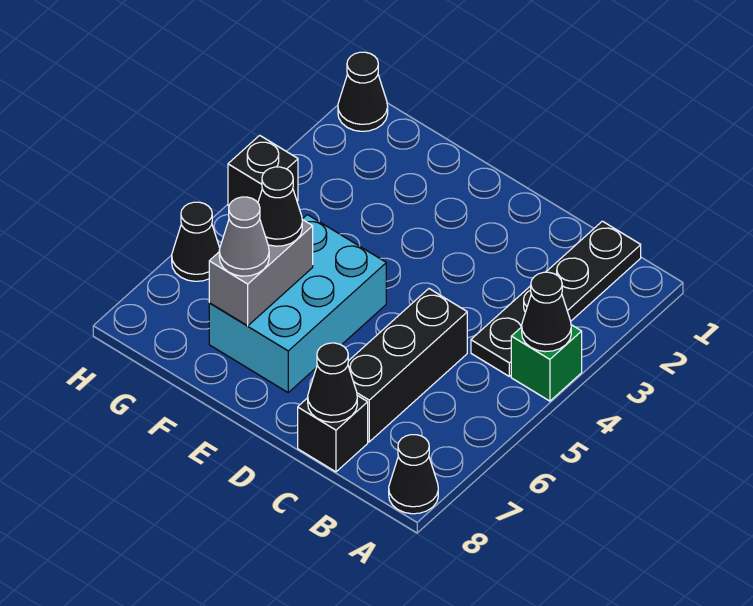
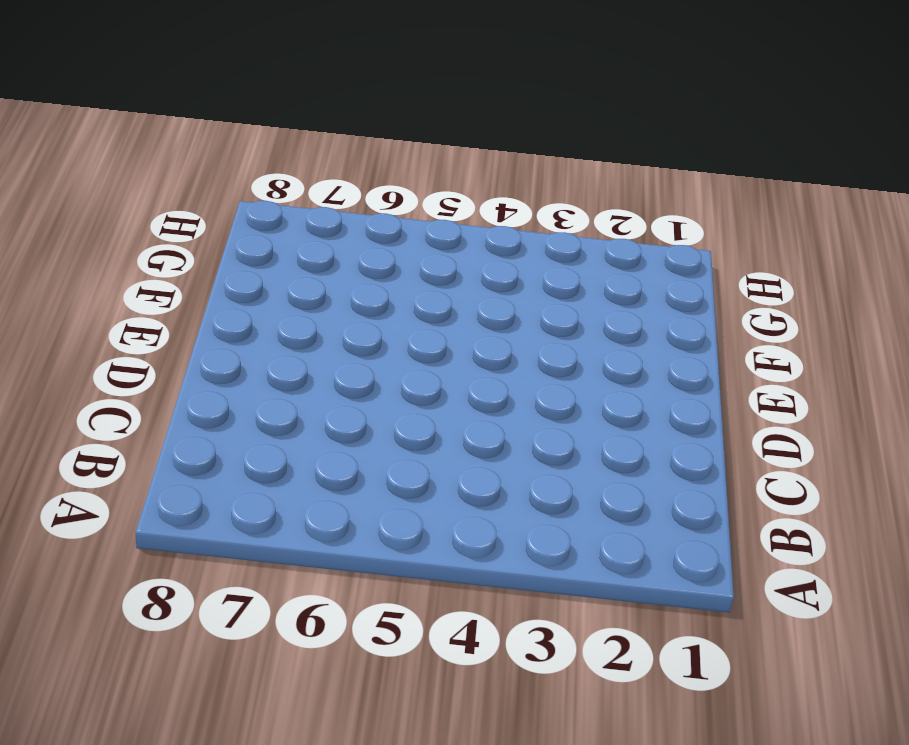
none -> green brick A4 level 1
none -> black cone A8 level 1
none -> black plate B1:B4 level 1

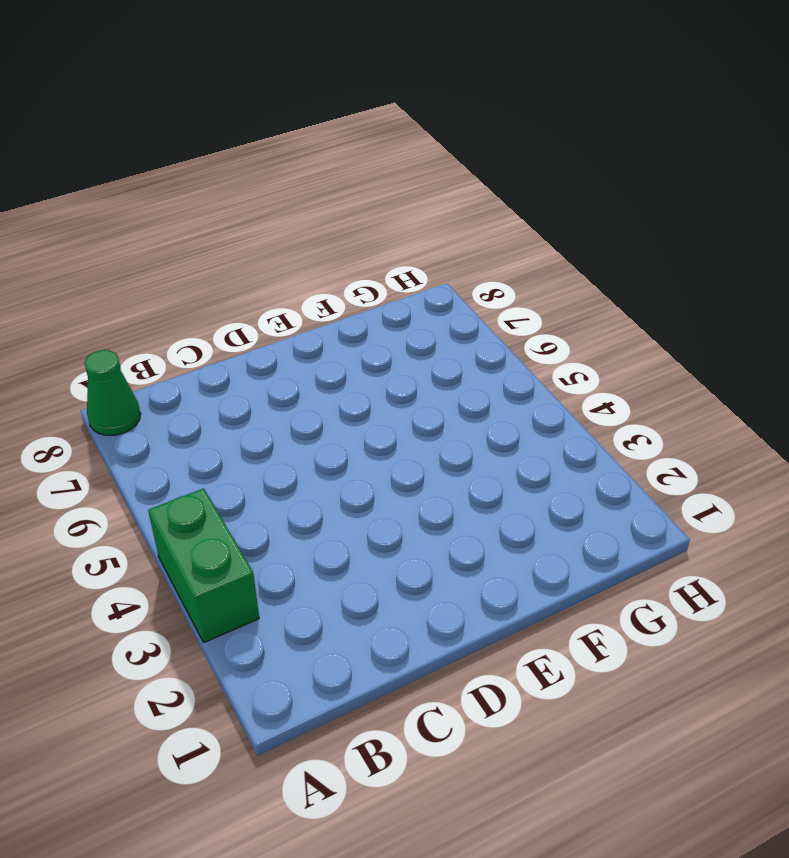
green brick A3:A4 level 1 -> green brick A4 level 1
green cone A8 level 1 -> black cone A8 level 1
none -> black plate B1:B4 level 1
none -> black brick C5:C7 level 1
none -> black brick C8 level 1

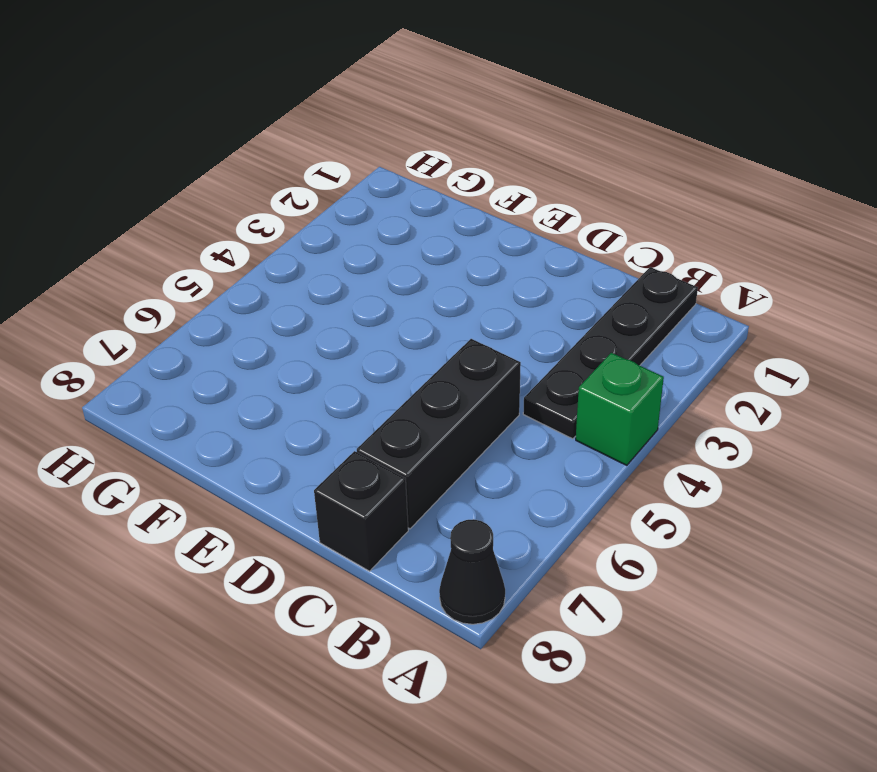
none -> cyan brick E5:F7 level 1
none -> black cone H1 level 1
none -> black brick H4 level 1

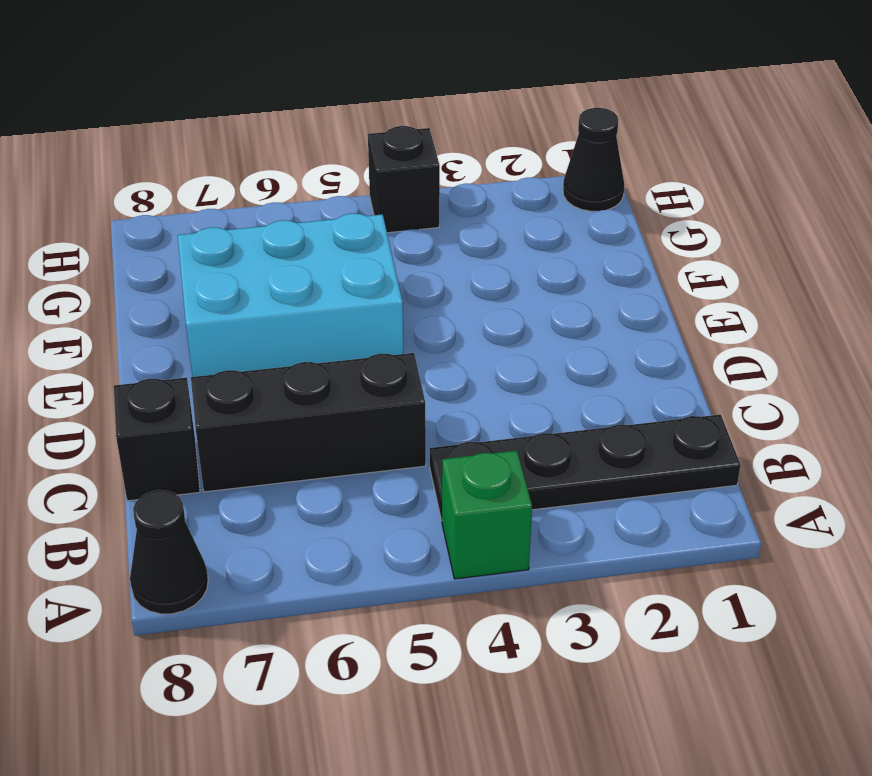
none -> black cone H6 level 1
none -> black cone A4 level 2
none -> black cone C8 level 2

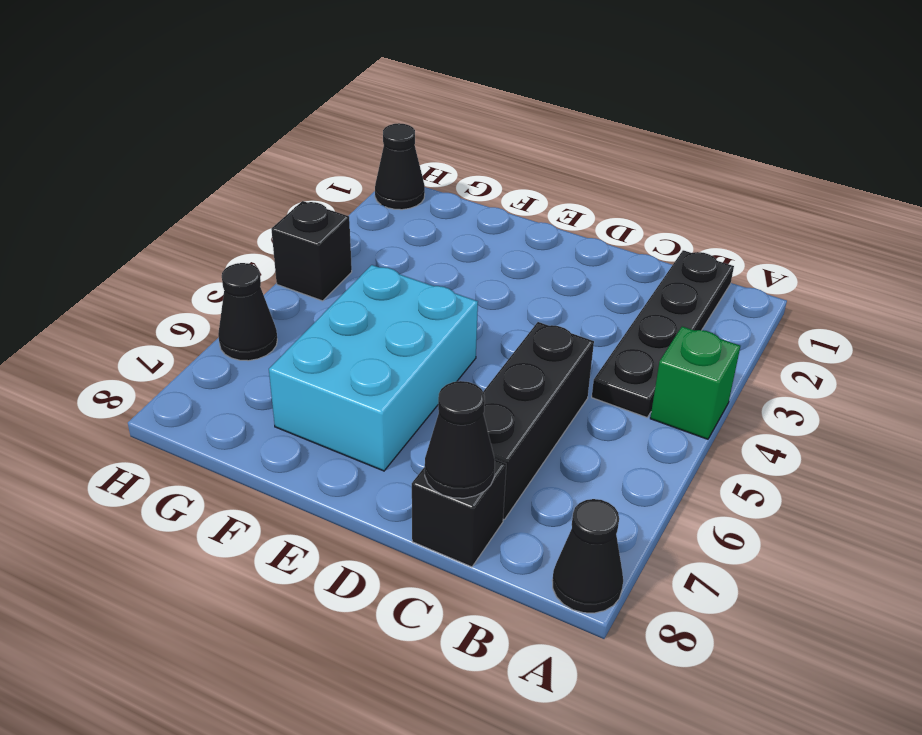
none -> black cone A4 level 2
none -> grey brick F6:F7 level 2
none -> black cone F6 level 3

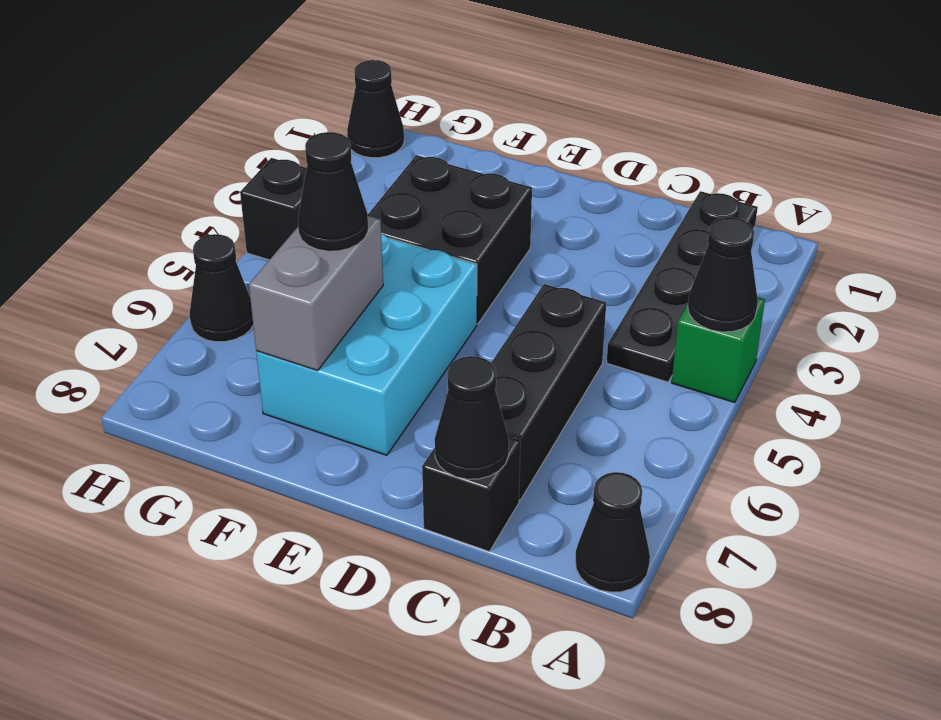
black brick E3:F4 level 1 -> none
none -> grey cone F7 level 3

